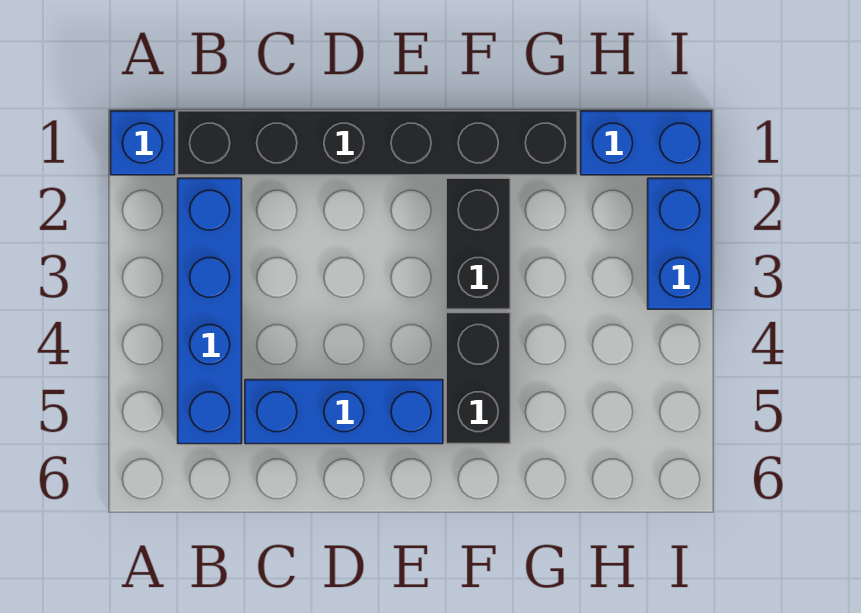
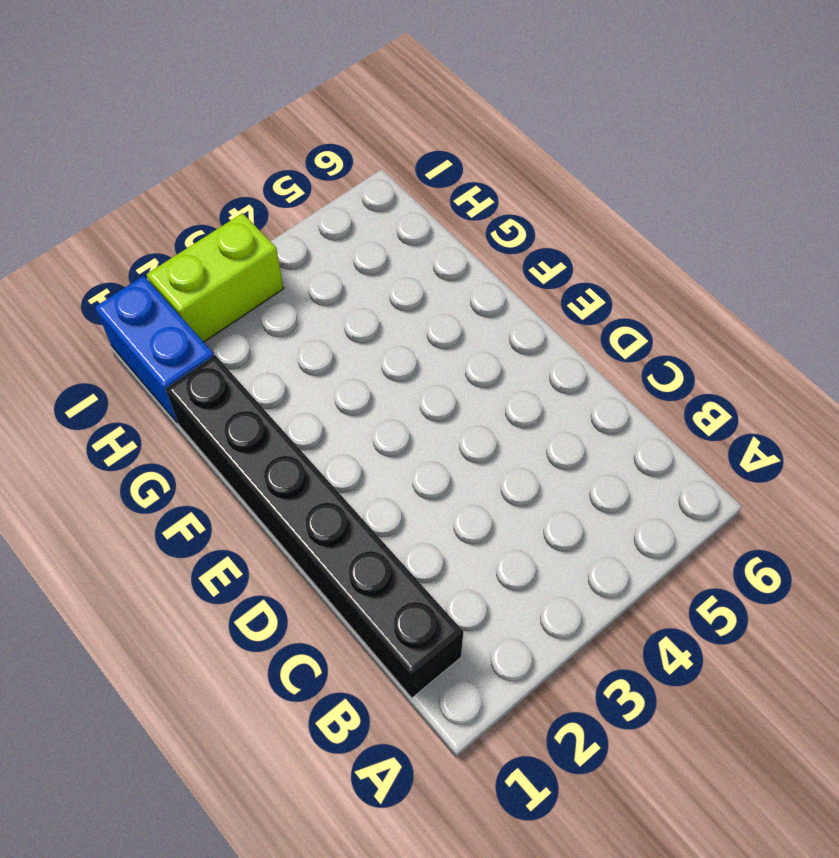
lime brick I2:I3 level 1 -> blue brick I2:I3 level 1
none -> blue brick A1 level 1
none -> blue brick B2:B5 level 1

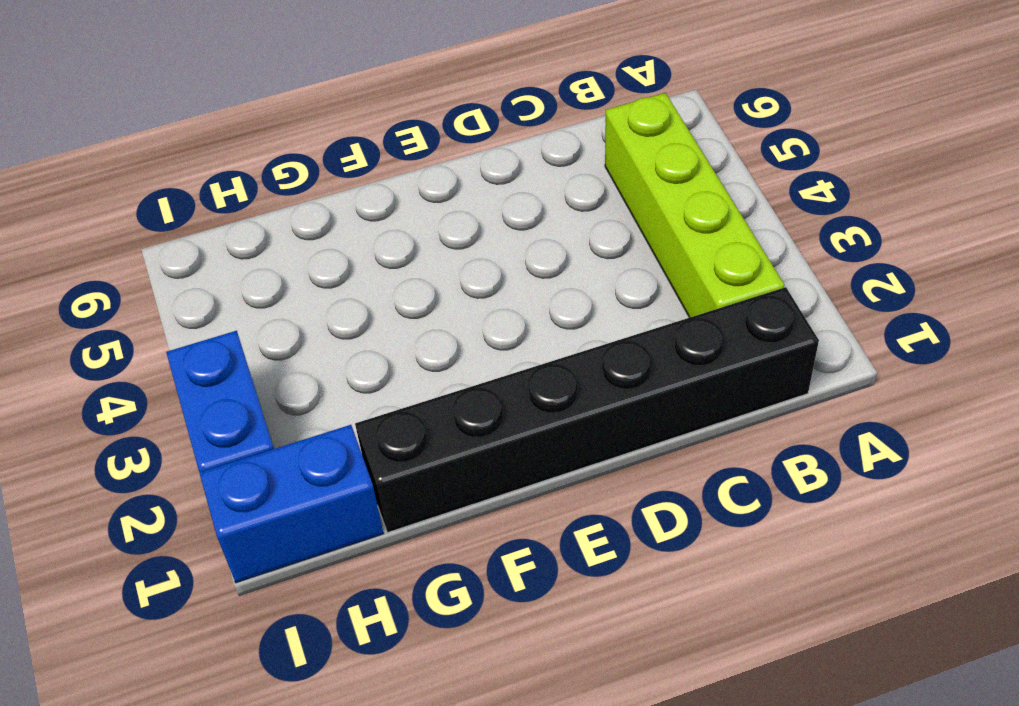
lime brick B2:B5 level 1 -> blue brick B2:B5 level 1
none -> blue brick A1 level 1
none -> blue brick C5:E5 level 1

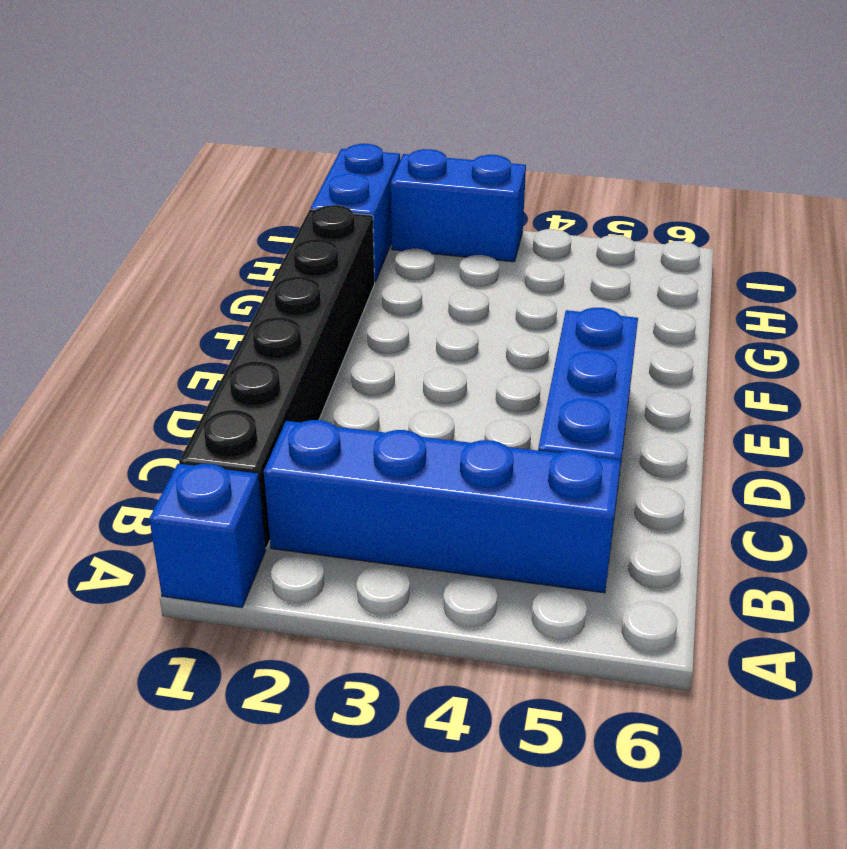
none -> black brick F2:F3 level 1
none -> black brick F4:F5 level 1

